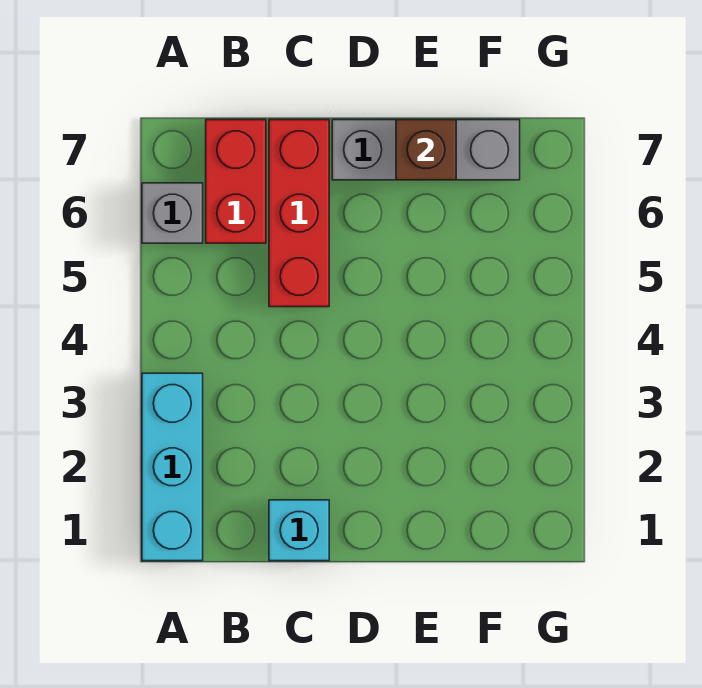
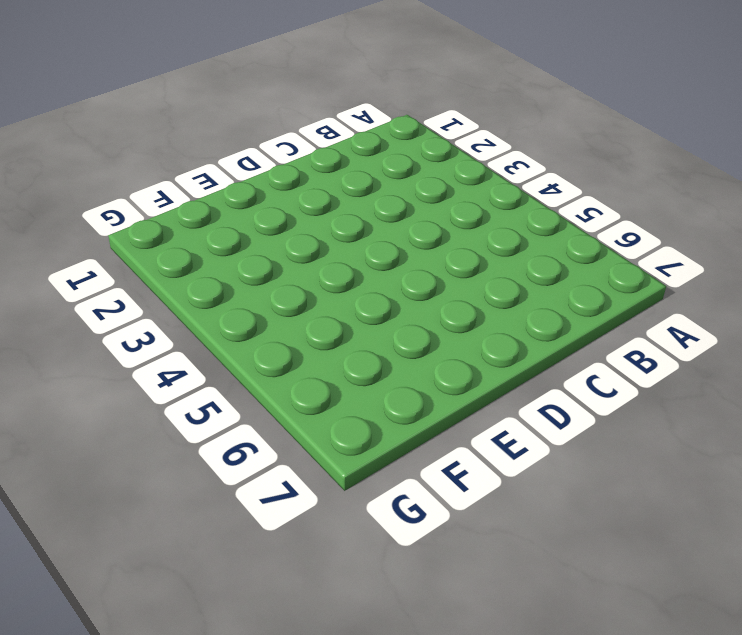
none -> cyan brick A1:A3 level 1
none -> grey brick A6 level 1

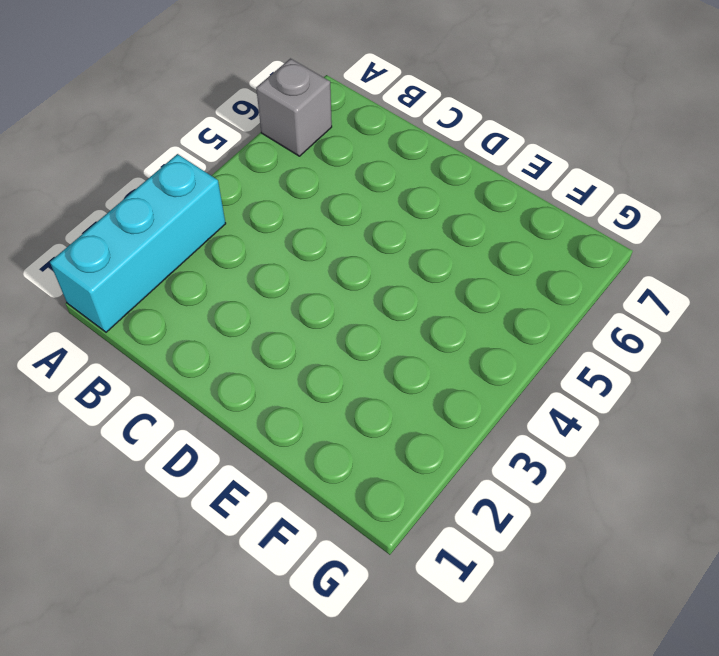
none -> red brick B6:B7 level 1
none -> cyan brick C1 level 1

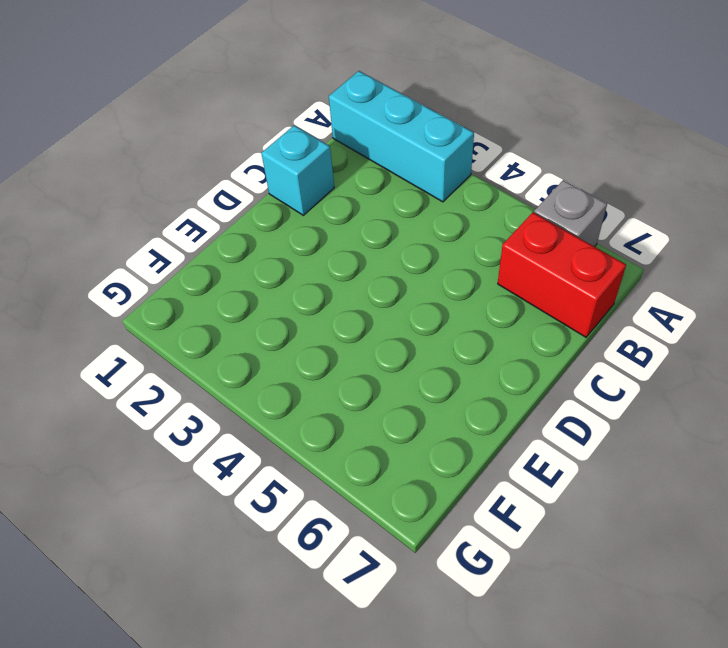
none -> red brick C5:C7 level 1
none -> grey brick D7:F7 level 1

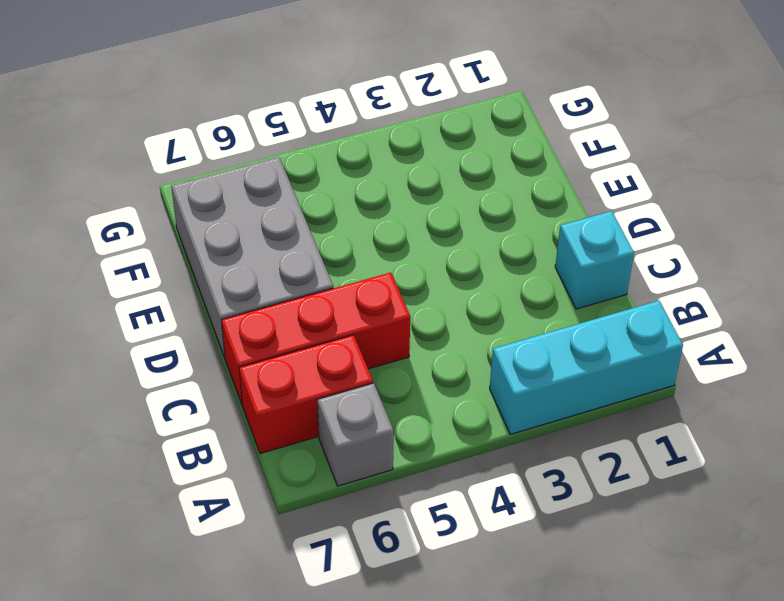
grey brick D6:F7 level 1 -> grey brick D7:F7 level 1
none -> brown brick E7 level 2

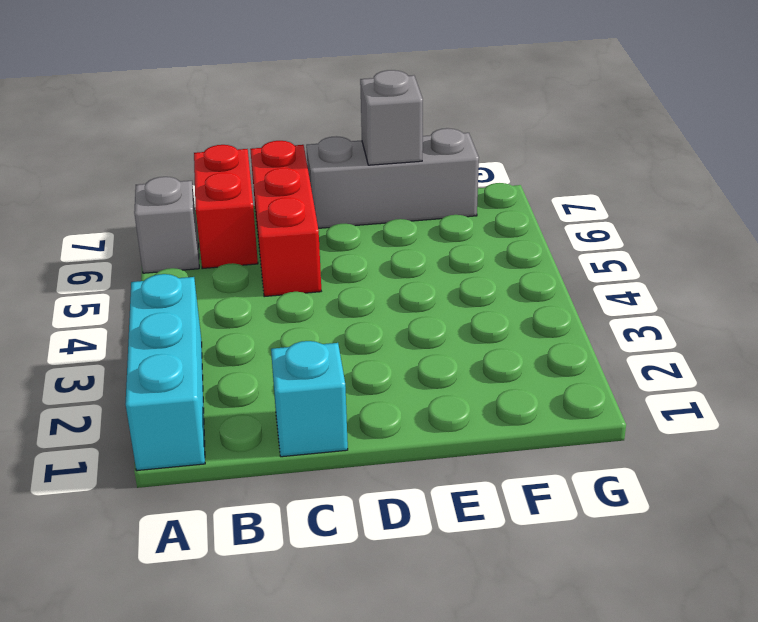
grey brick E7 level 2 -> brown brick E7 level 2

